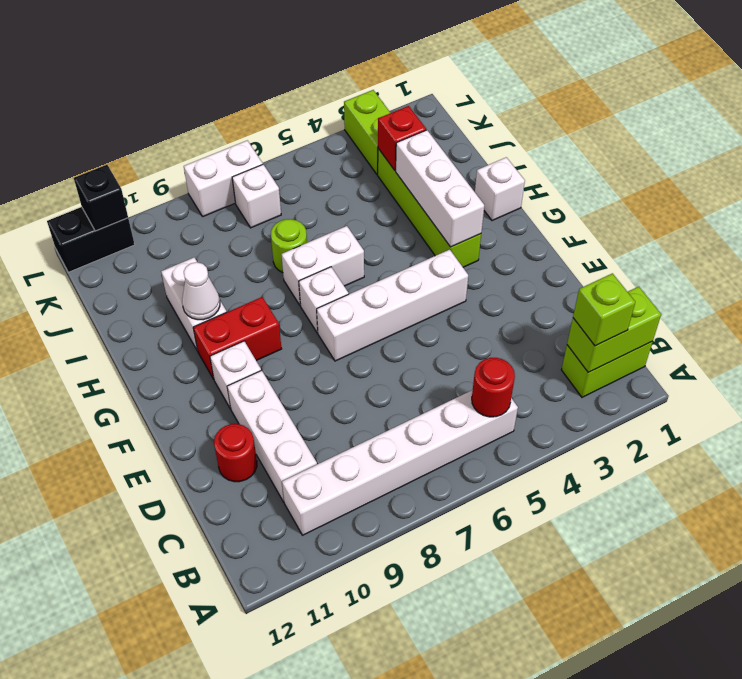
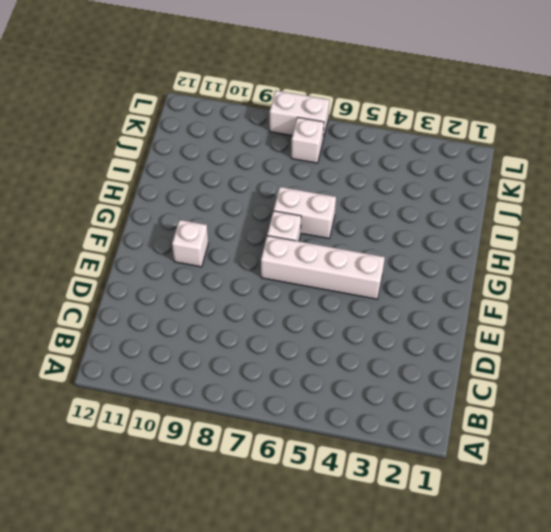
none -> lime brick B1:B2 level 1
none -> white brick B5:B10 level 1
none -> white brick C10:E10 level 1

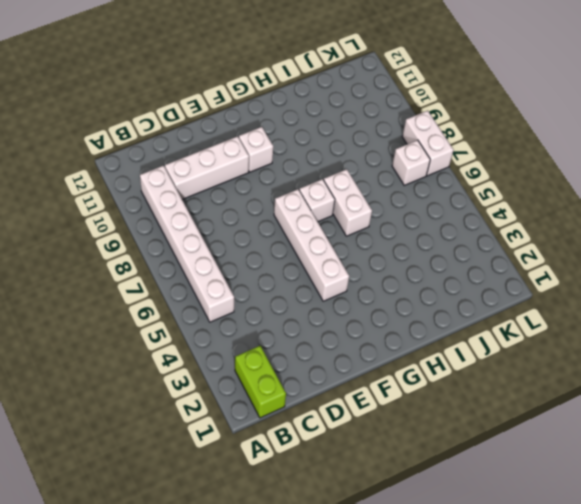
none -> red round brick D11 level 1
none -> lime brick G3:J3 level 1
none -> red brick G9:G10 level 1

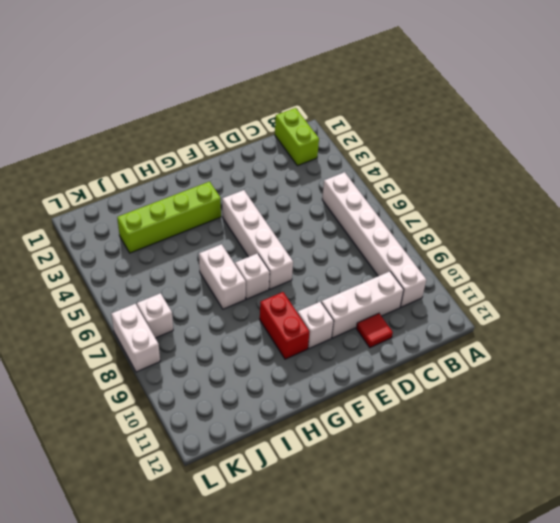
red tile D11 level 1 -> red round brick D11 level 1
none -> white brick H1 level 1
none -> white brick H10:I10 level 1
none -> lime round brick I7 level 1

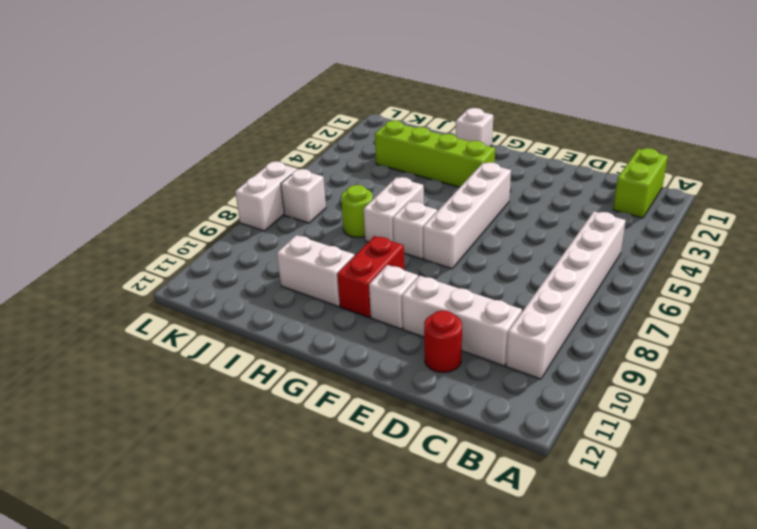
none -> lime brick K3:L3 level 1
none -> black brick L11:L12 level 1
none -> lime brick B1:B2 level 2

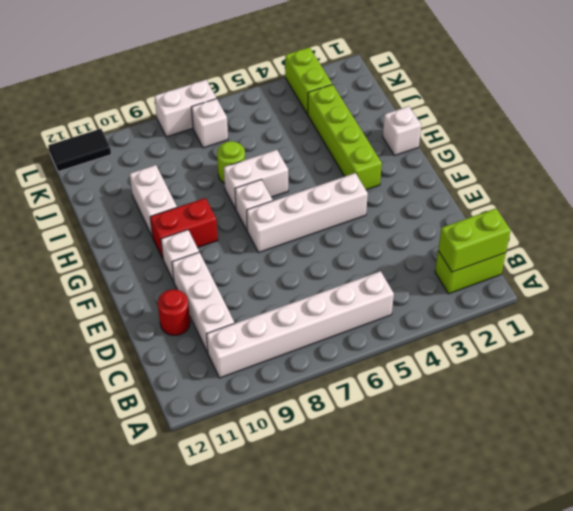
black tile L11:L12 level 1 -> black brick L11:L12 level 1
none -> red round brick B5 level 2
none -> white brick G3:I3 level 2
none -> white cone H10 level 2

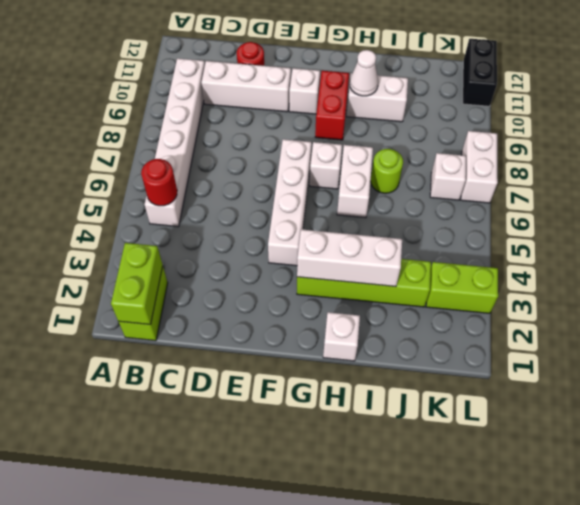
none -> red brick J3 level 2
none -> black brick L11 level 2
none -> lime brick B2 level 3

